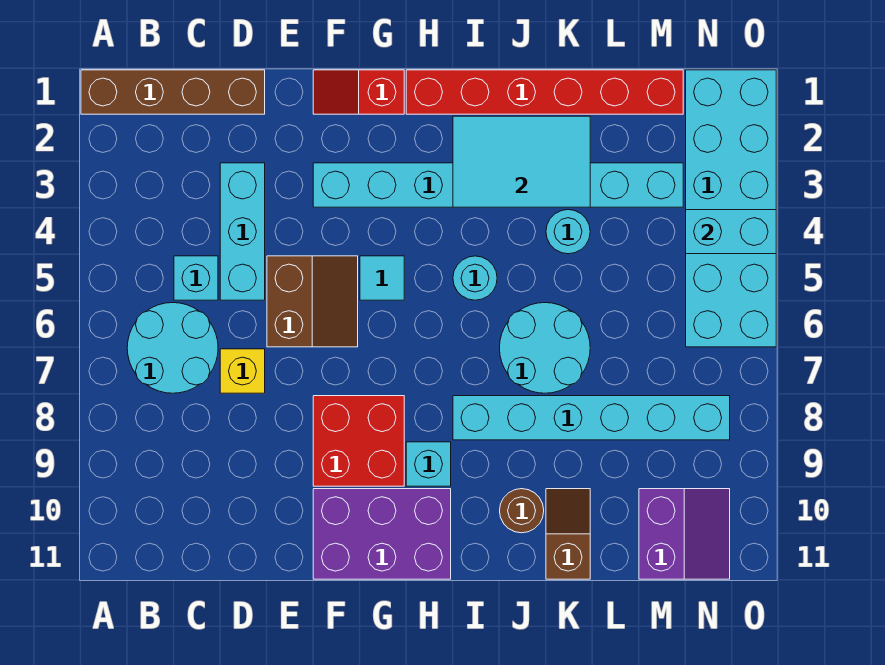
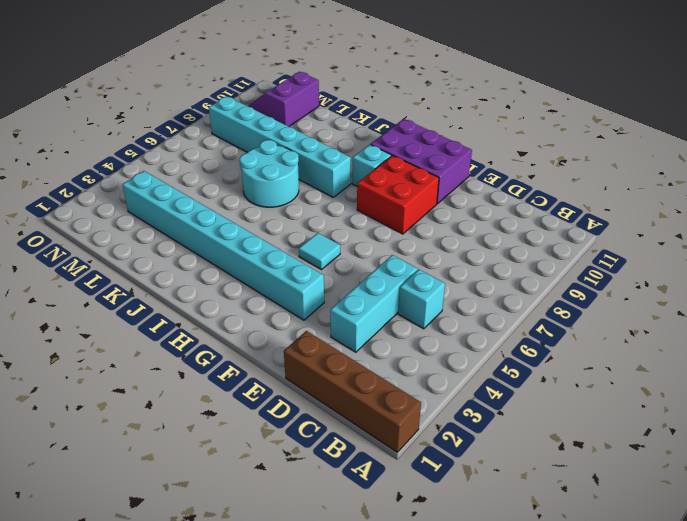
none -> cyan round brick B6:C7 level 1
none -> yellow brick D7 level 1
none -> brown slope E5:F6 level 1 top E

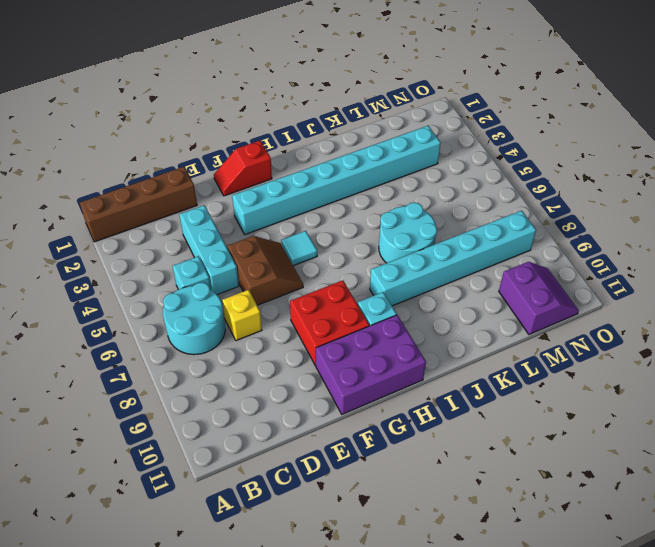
none -> red brick H1:M1 level 1
none -> cyan round brick I5 level 1
none -> brown round brick J10 level 1

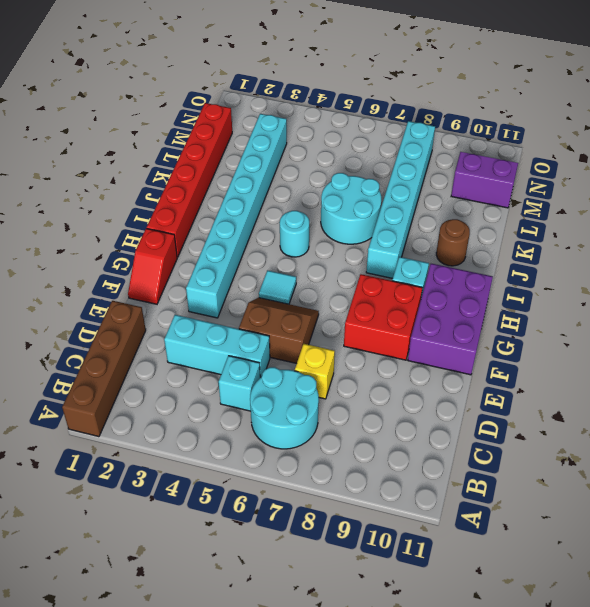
none -> cyan round brick K4 level 1
none -> brown slope K10:K11 level 1 top 11
none -> cyan brick N1:O6 level 1

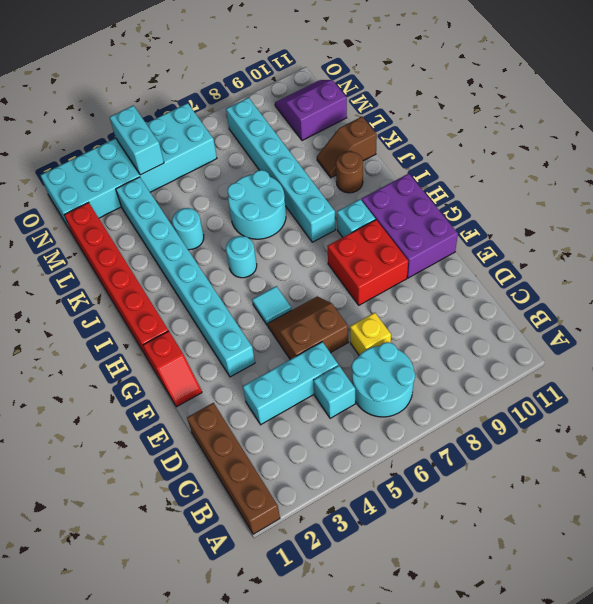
none -> cyan tile I2:K3 level 2

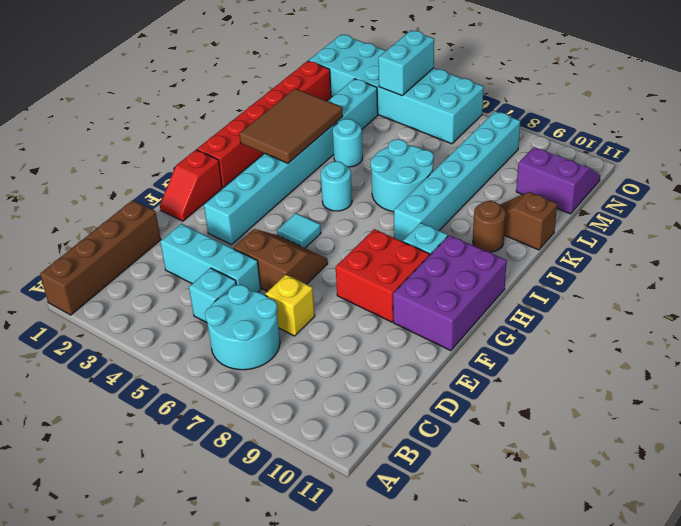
brown tile I2:K3 level 2 -> cyan tile I2:K3 level 2

